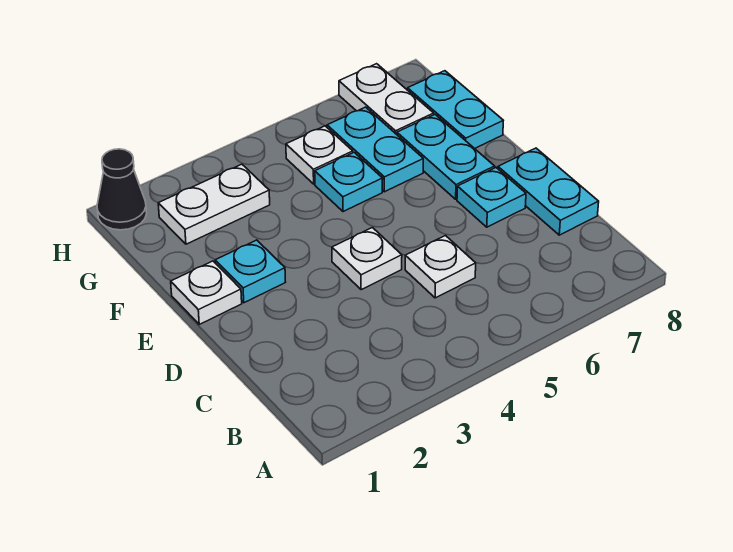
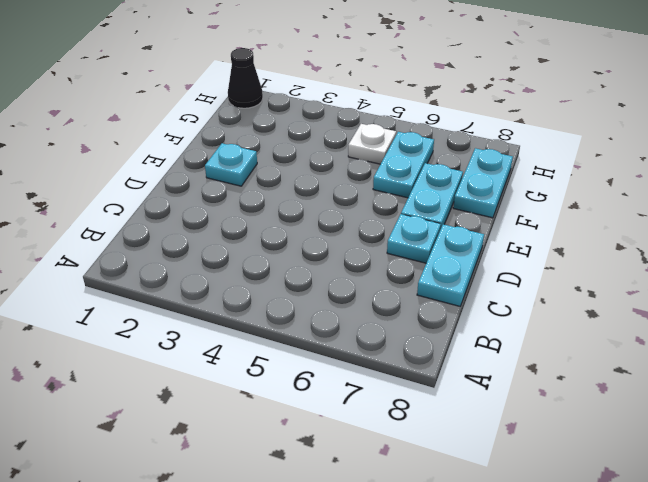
none -> white plate C5 level 1
none -> white plate D4 level 1
none -> white plate E1 level 1

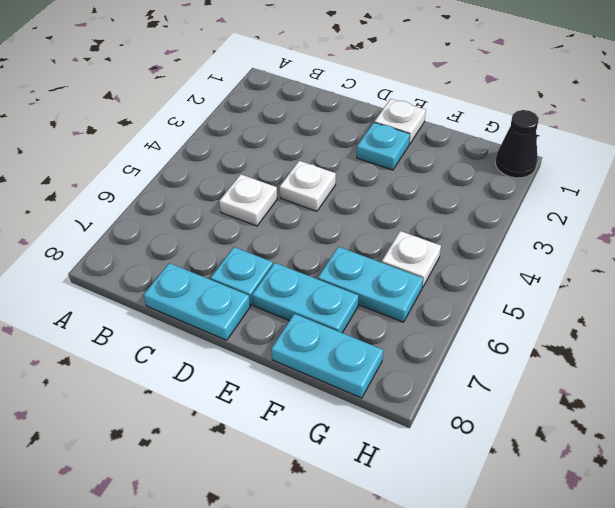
none -> cyan plate F5 level 1
none -> white plate G2:G3 level 1
none -> white plate G7:H7 level 1

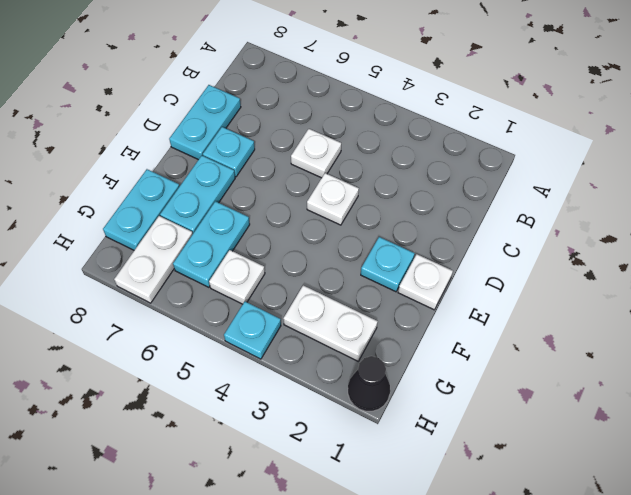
cyan plate H4 level 1 -> cyan plate F5 level 1

